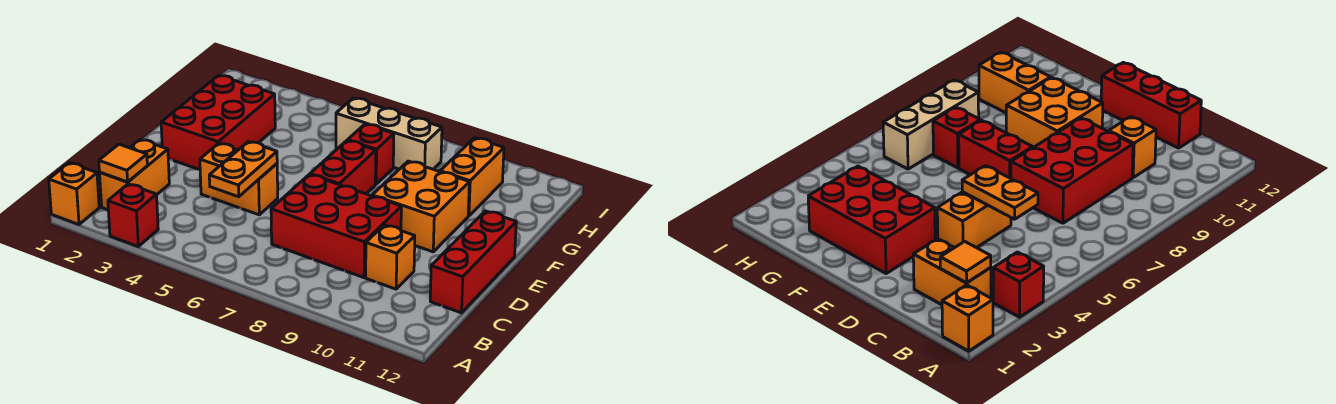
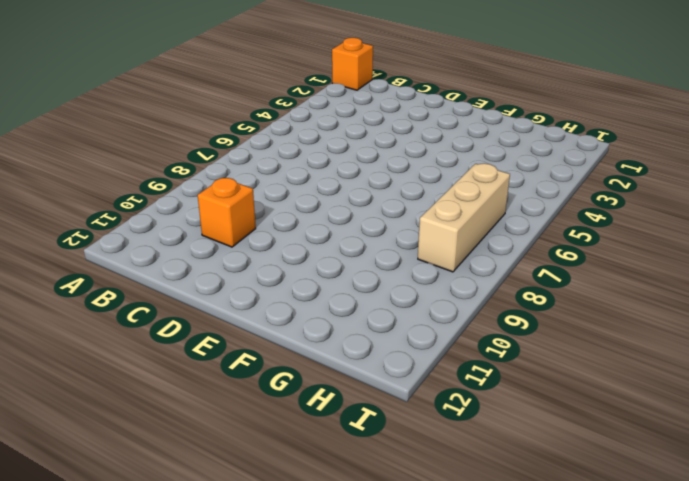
none -> red brick A3 level 1
none -> orange brick B2:C2 level 1
none -> red brick C7:D9 level 1

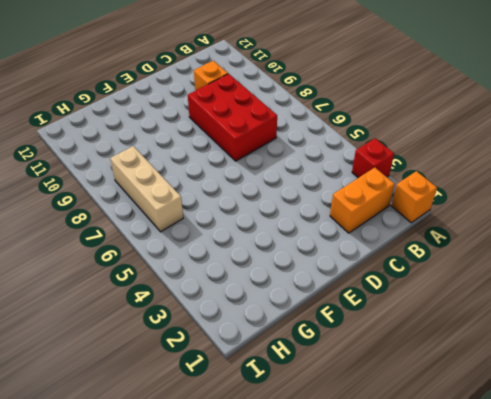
none -> red brick C12:E12 level 1
none -> orange brick D4:D5 level 1
none -> red brick E2:G3 level 1

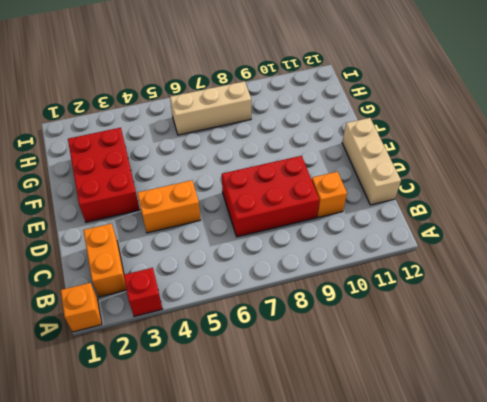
tan brick C12:E12 level 1 -> red brick C12:E12 level 1
none -> red brick E7:F7 level 1
none -> orange brick E9:F10 level 1
none -> red brick G7 level 1

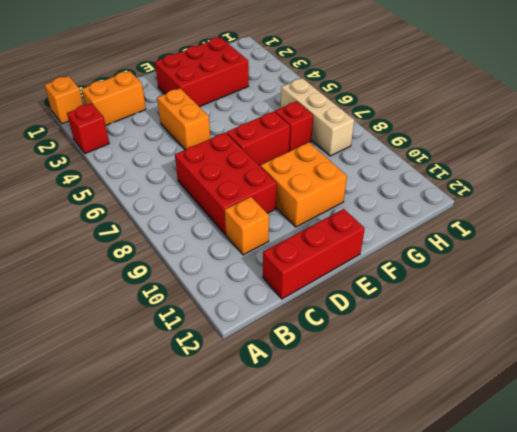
none -> orange brick G10:H10 level 1
none -> orange tile B2 level 2
none -> orange plate C5:D5 level 2

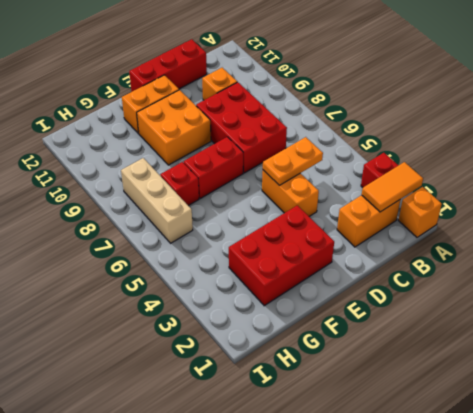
orange tile A2:B2 level 2 -> orange tile B2 level 2
orange brick E11:F11 level 1 -> orange brick G10:H10 level 1

